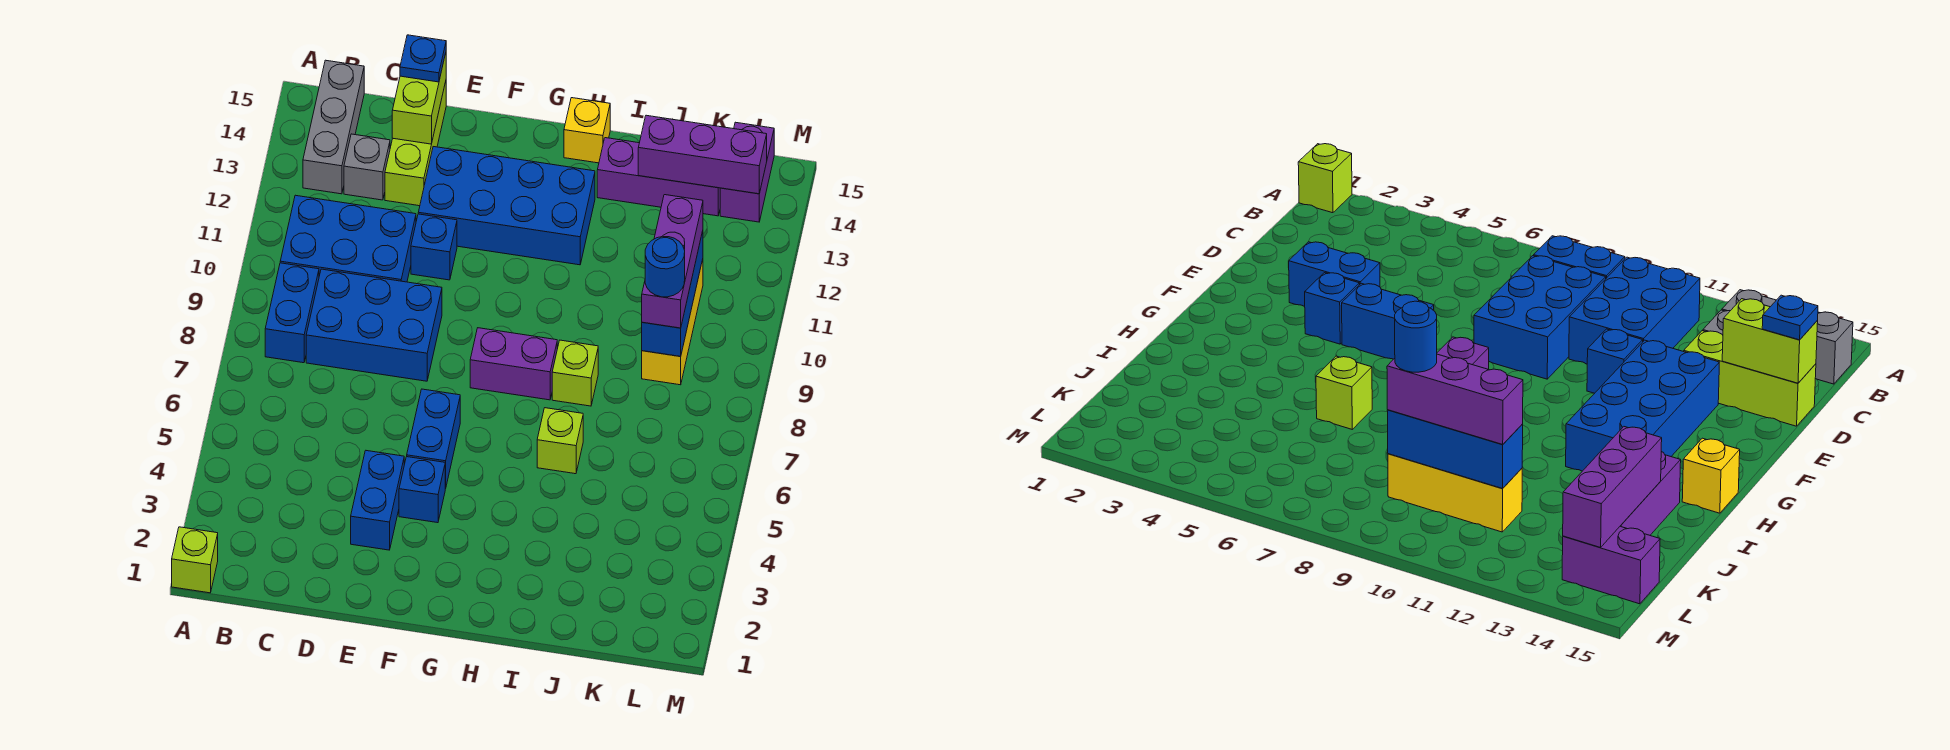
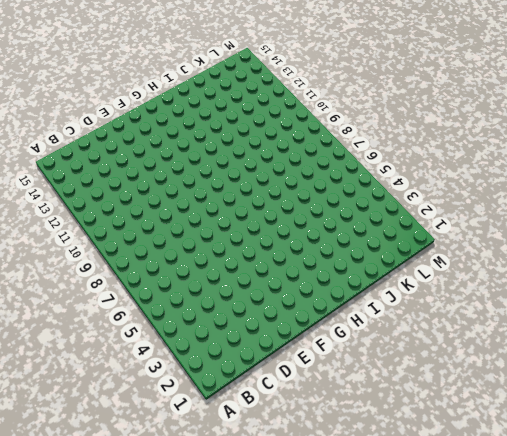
none -> lime brick A1 level 1
none -> blue brick B8:B9 level 1
none -> blue brick B10:D11 level 1

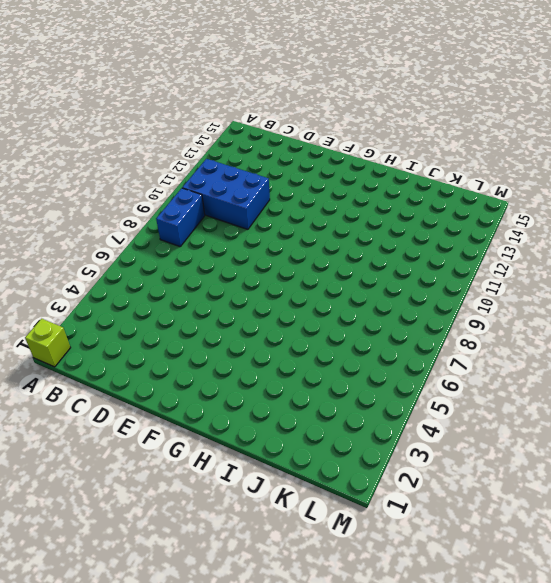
none -> grey brick B13:B15 level 1
none -> blue brick C8:E9 level 1
none -> grey brick C13 level 1

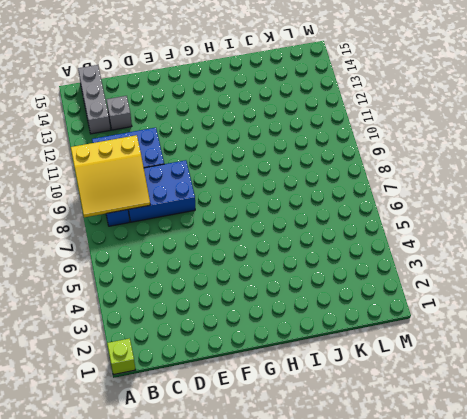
yellow slope A8:C10 level 2 top 10 -> none
none -> lime brick D13:D15 level 1
none -> blue brick E3:E4 level 1
none -> blue brick E11 level 1

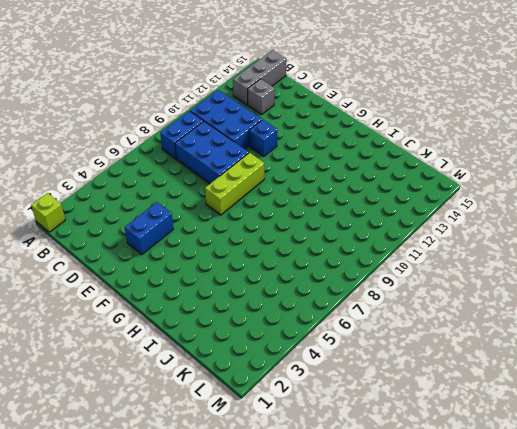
lime brick F7:F9 level 1 -> lime brick D13:D15 level 1
none -> blue brick E12:H13 level 1
none -> blue brick F4 level 1
none -> blue brick F5:F6 level 1

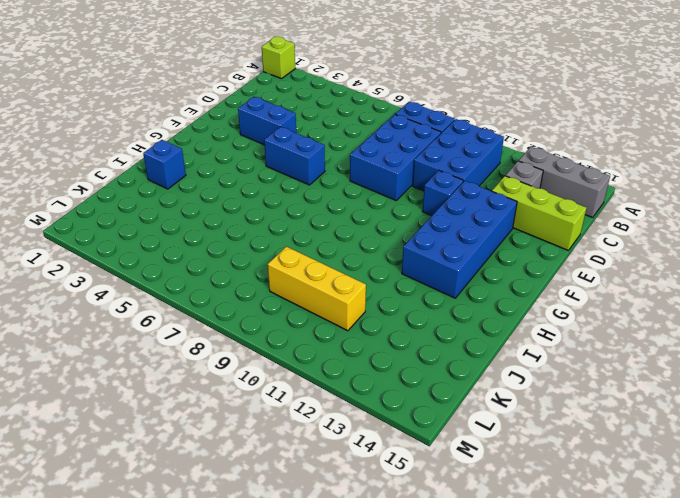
blue brick I2 level 1 -> blue brick F4 level 1
none -> purple brick G8:H8 level 1
none -> yellow brick H15 level 1
none -> lime brick I6 level 1

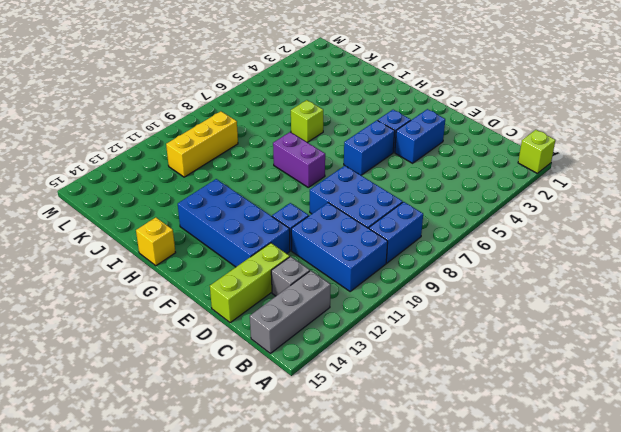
none -> lime brick I8 level 1
none -> purple brick I14:K14 level 1
none -> purple brick L14:L15 level 1

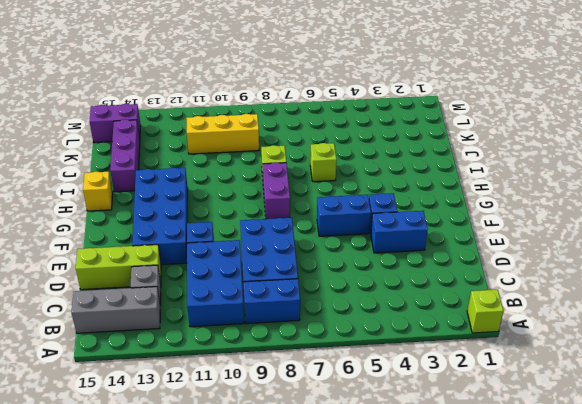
none -> lime brick D14:D15 level 2
none -> purple brick J14:L14 level 2
none -> blue brick K9:K11 level 2

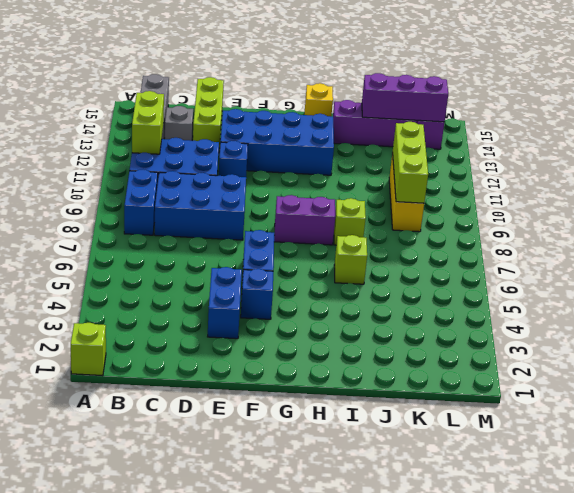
lime brick B11:B12 level 2 -> lime brick D14:D15 level 2
lime brick K9:K11 level 2 -> blue brick K9:K11 level 2
none -> blue plate D15 level 3
none -> purple brick K9:K11 level 3
none -> blue round brick K9 level 4

